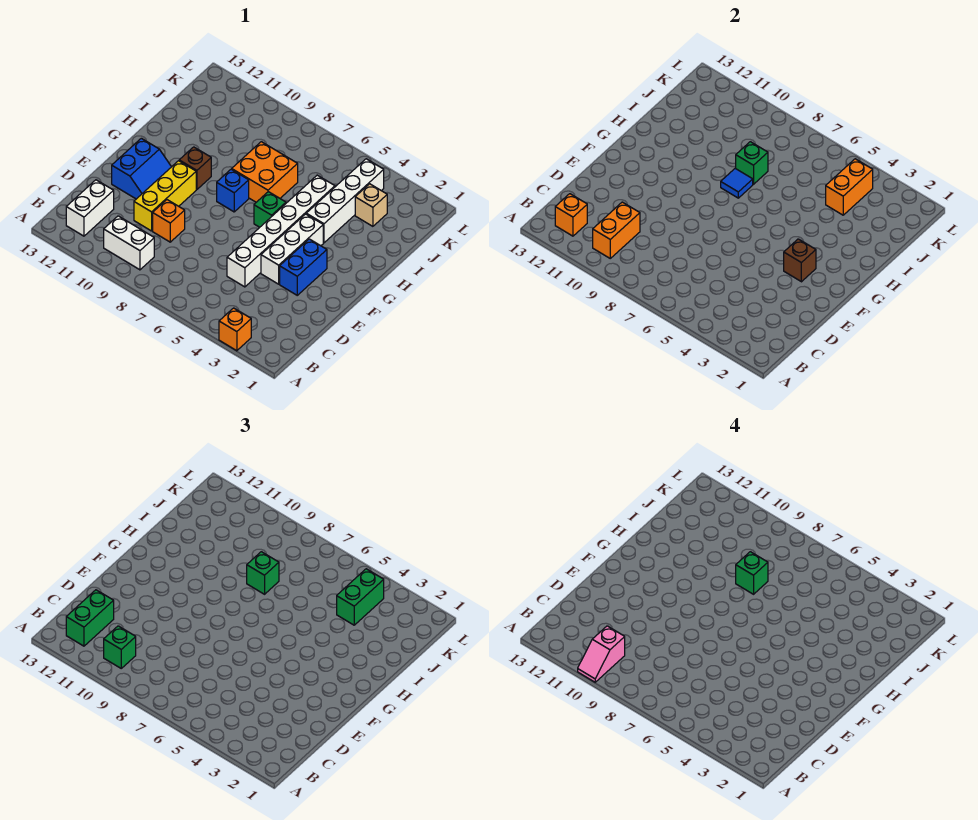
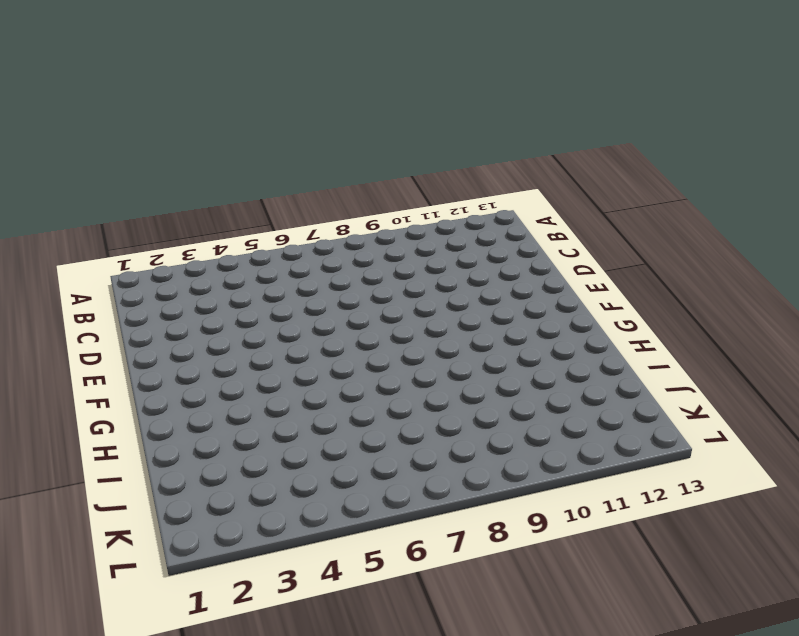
none -> orange brick A3 level 1
none -> white brick B9:B10 level 1
none -> white brick B12:C12 level 1

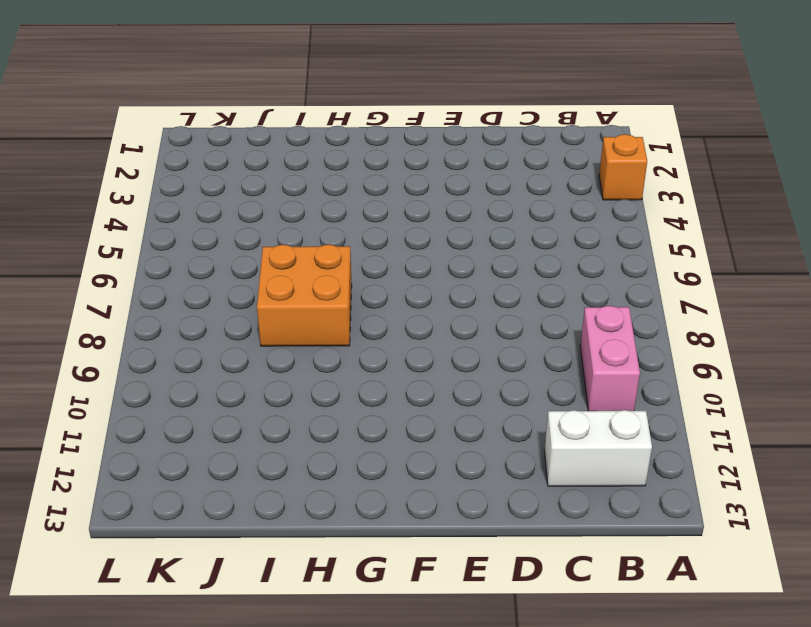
pink brick B9:B10 level 1 -> white brick B9:B10 level 1
none -> white brick D5:I5 level 1
none -> orange brick D9 level 1
none -> yellow brick D10:F10 level 1

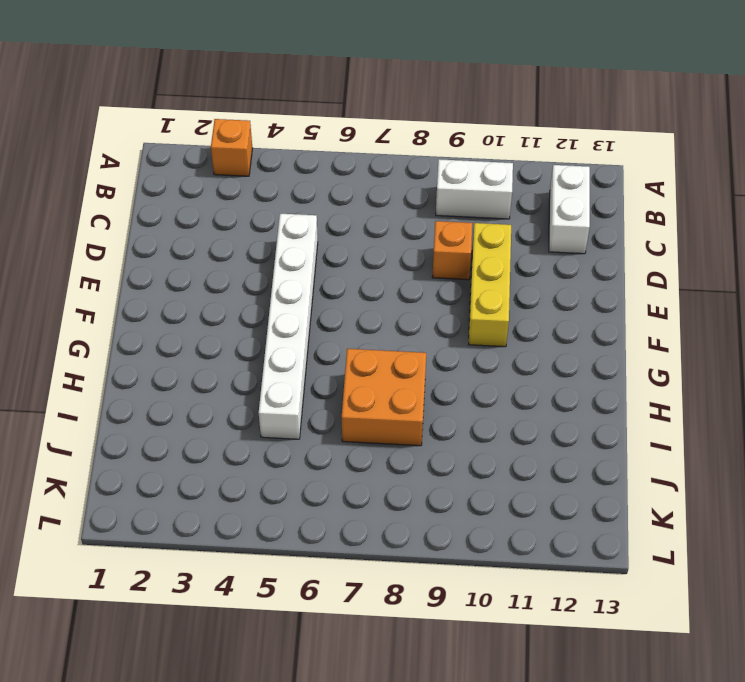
none -> blue brick E3:F3 level 1
none -> white brick E4:G4 level 1
none -> blue slope E11:F12 level 1 top 12

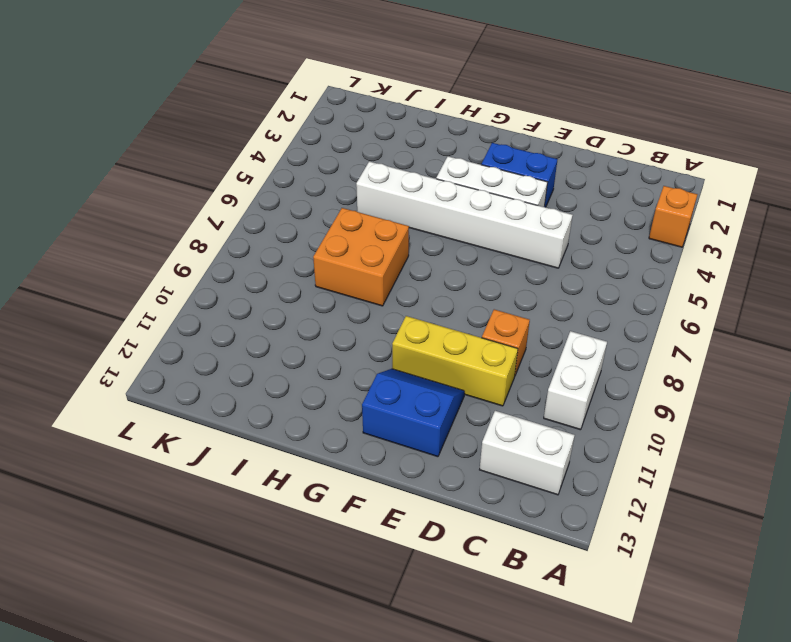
none -> green brick G6 level 1
none -> blue brick G8 level 1
none -> brown brick G10 level 1

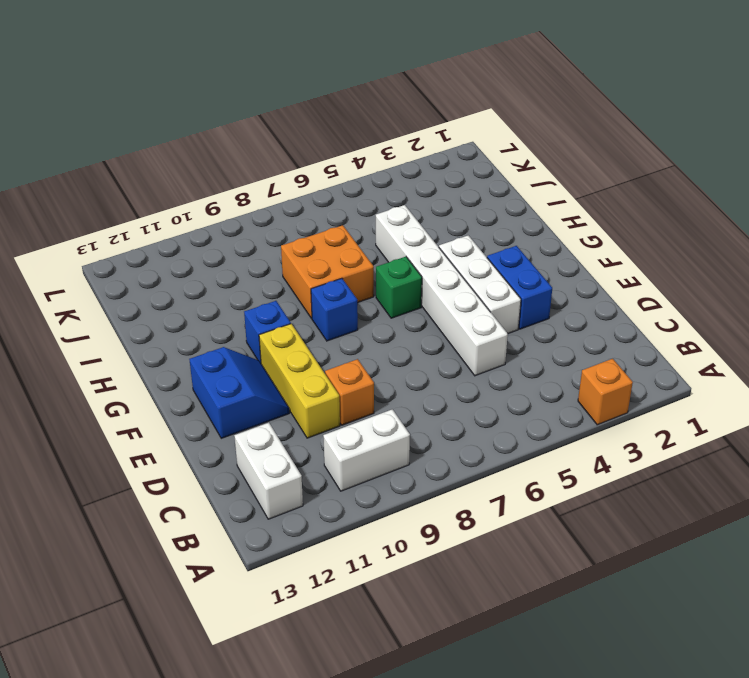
blue brick G10 level 1 -> brown brick G10 level 1
none -> white brick H4:K4 level 1
none -> tan brick J3 level 1
none -> orange brick B10:C10 level 2

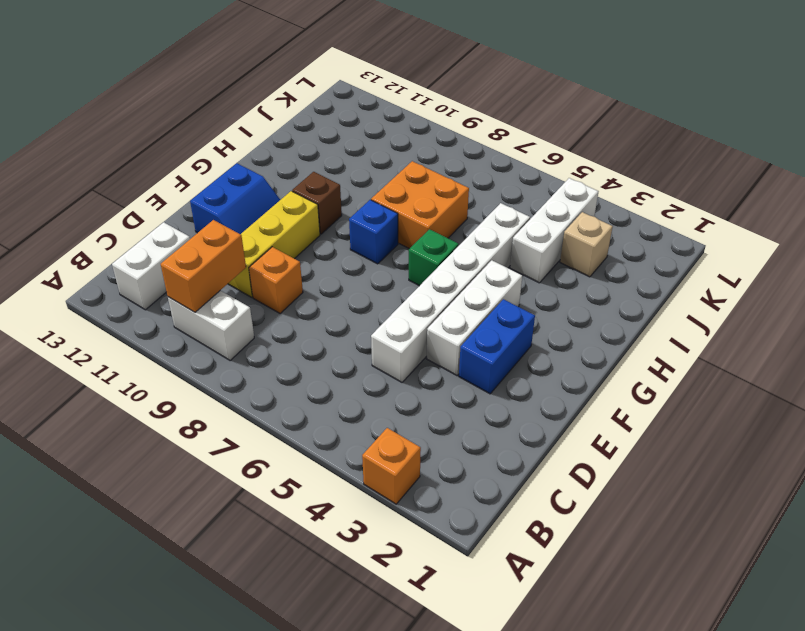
white brick I4:K4 level 1 -> white brick H4:K4 level 1
none -> orange brick B12 level 2
none -> brown brick F3 level 2
none -> blue tile H8 level 2

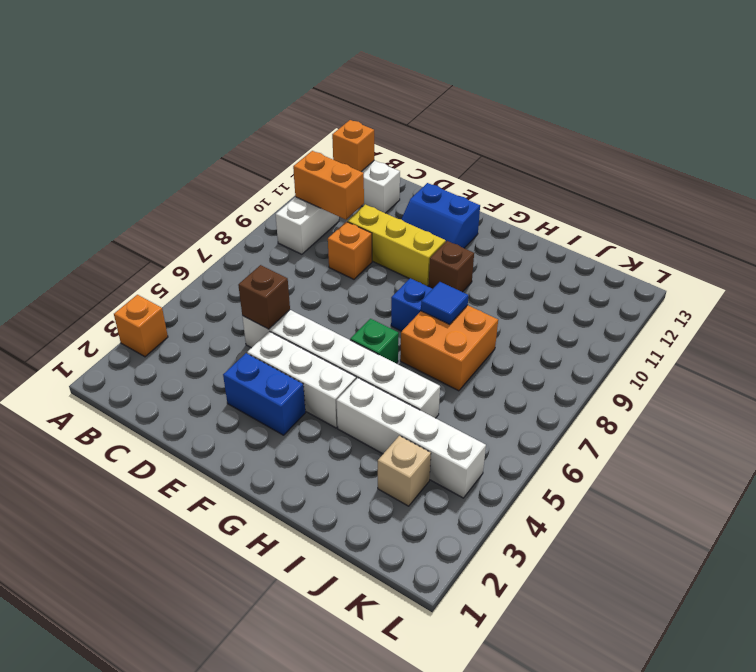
brown brick D5 level 2 -> brown brick F3 level 2
none -> green brick I8 level 2
none -> orange brick J4:K4 level 2
none -> green brick B10 level 3

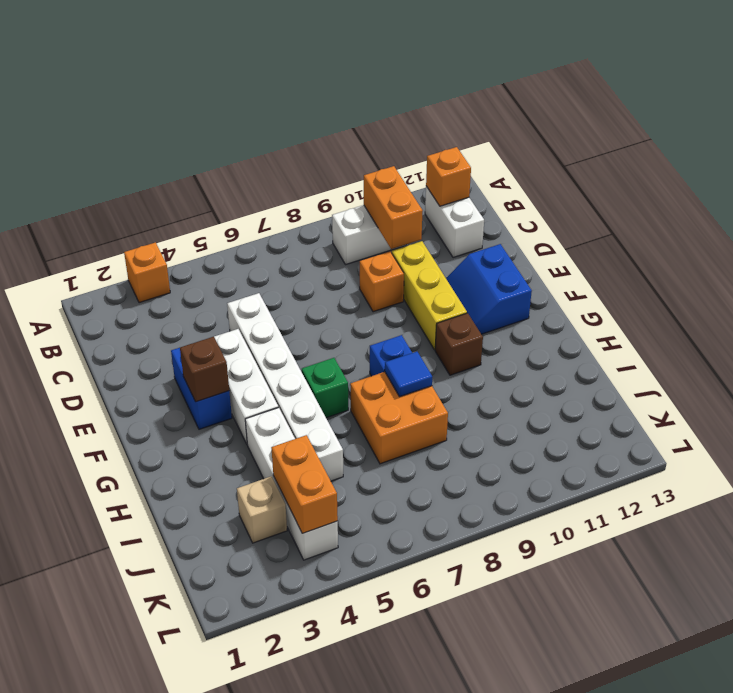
none -> green brick I8 level 2
none -> green brick B10 level 3
none -> green brick B12:C12 level 3

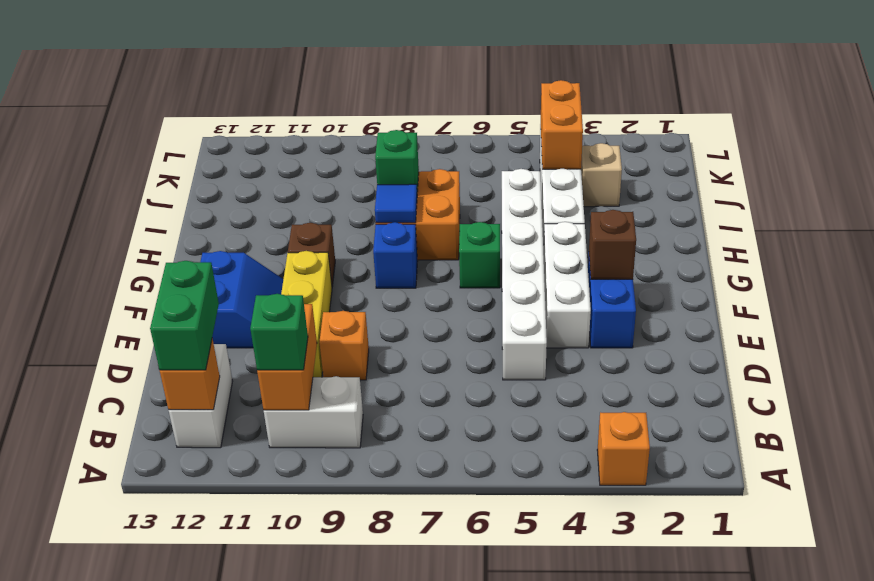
none -> green brick I8 level 3
none -> green brick J4:K4 level 3
none -> pink slope A10:B10 level 4 top B

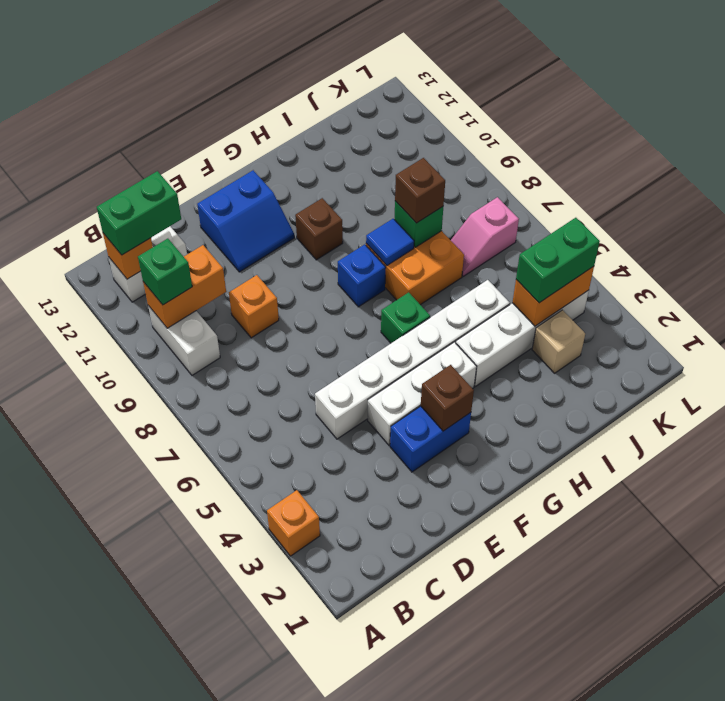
brown brick I8 level 3 -> green brick I8 level 3
pink slope J7:K7 level 1 top K -> pink slope A10:B10 level 4 top B
none -> yellow brick D10:F10 level 1
none -> green brick I8 level 4

